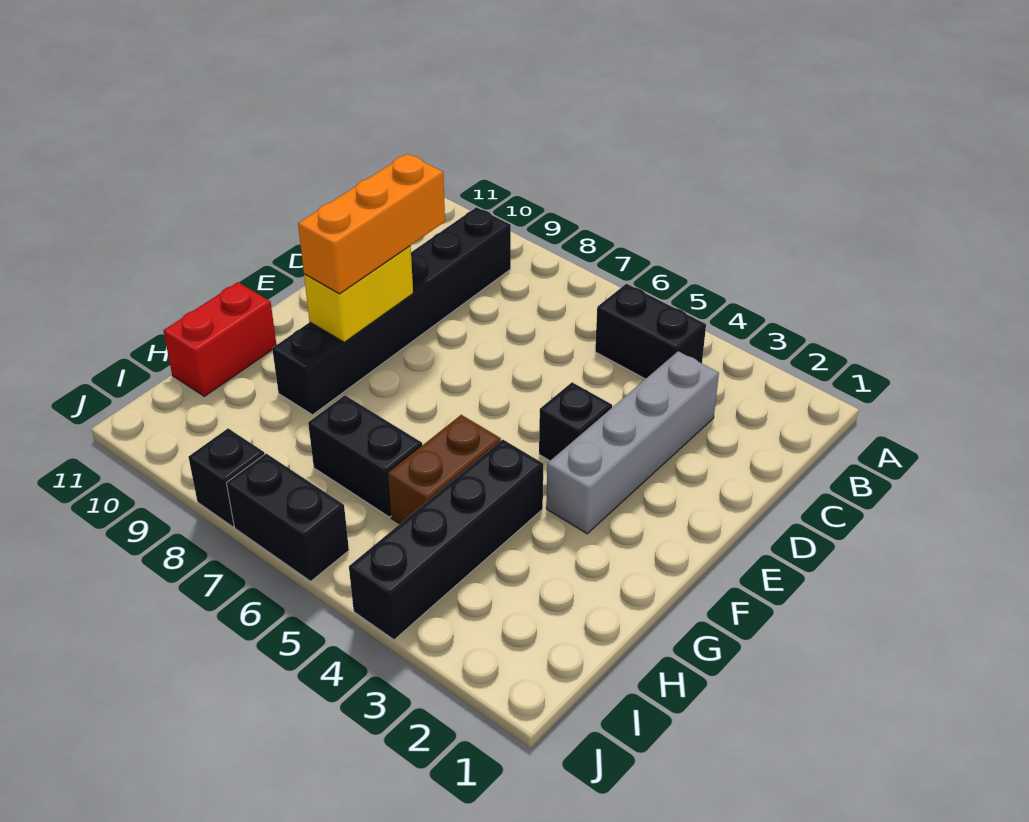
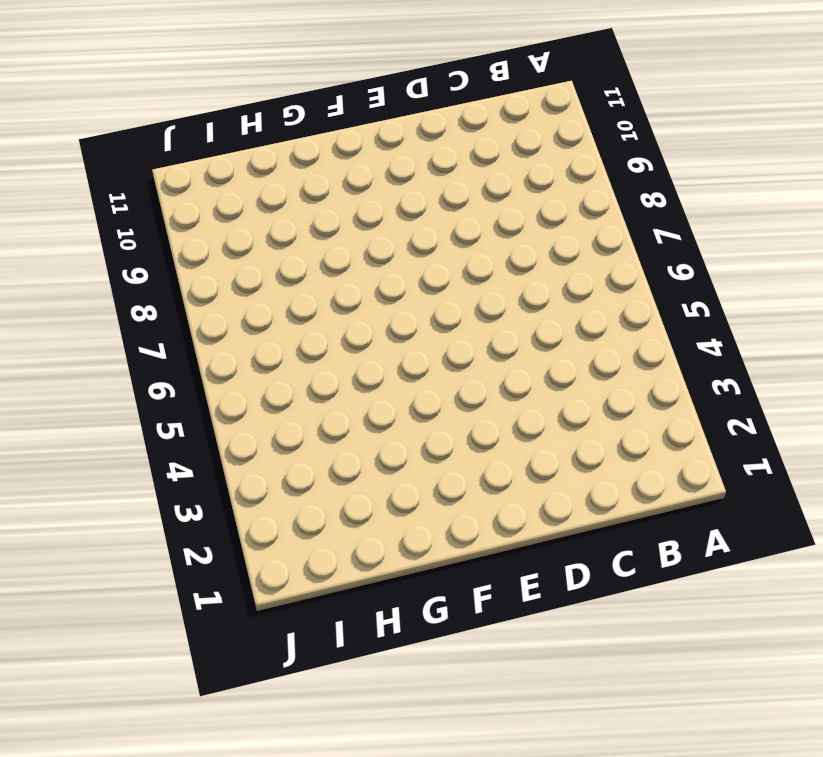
none -> black brick B4:B5 level 1
none -> black brick B9:G9 level 1
none -> grey brick C3:F3 level 1

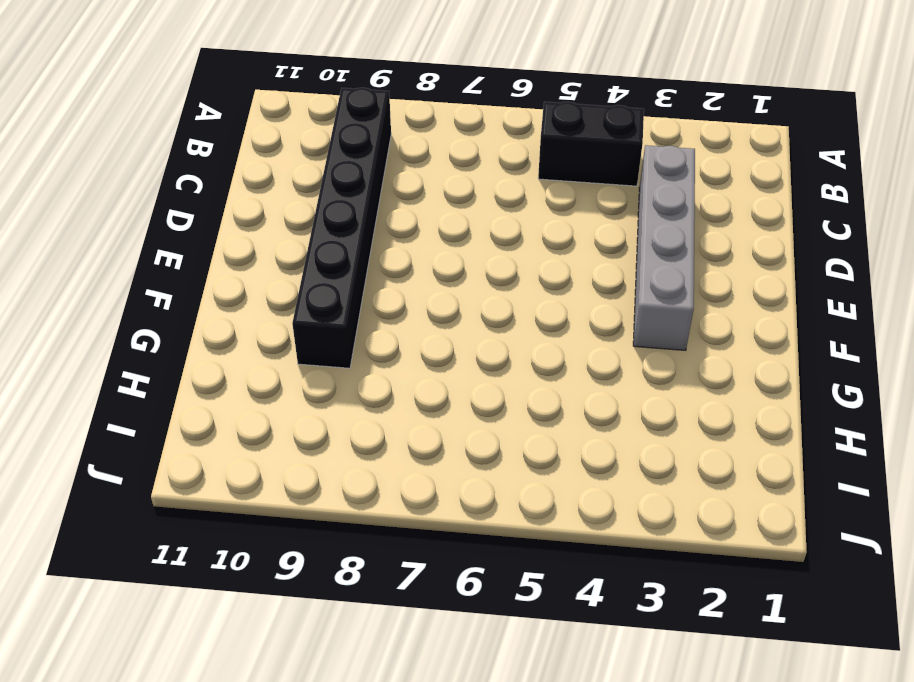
none -> black brick E4 level 1
none -> black brick G4:J4 level 1
none -> brown brick G5:H5 level 1

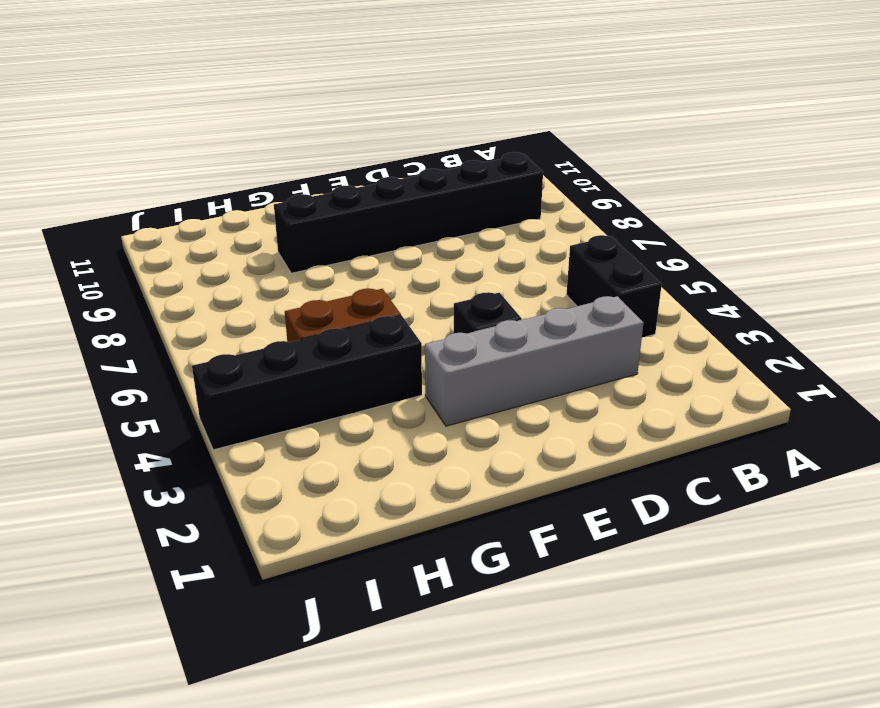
none -> red brick G11:H11 level 1
none -> black brick H6:H7 level 1
none -> black brick J6:J7 level 1

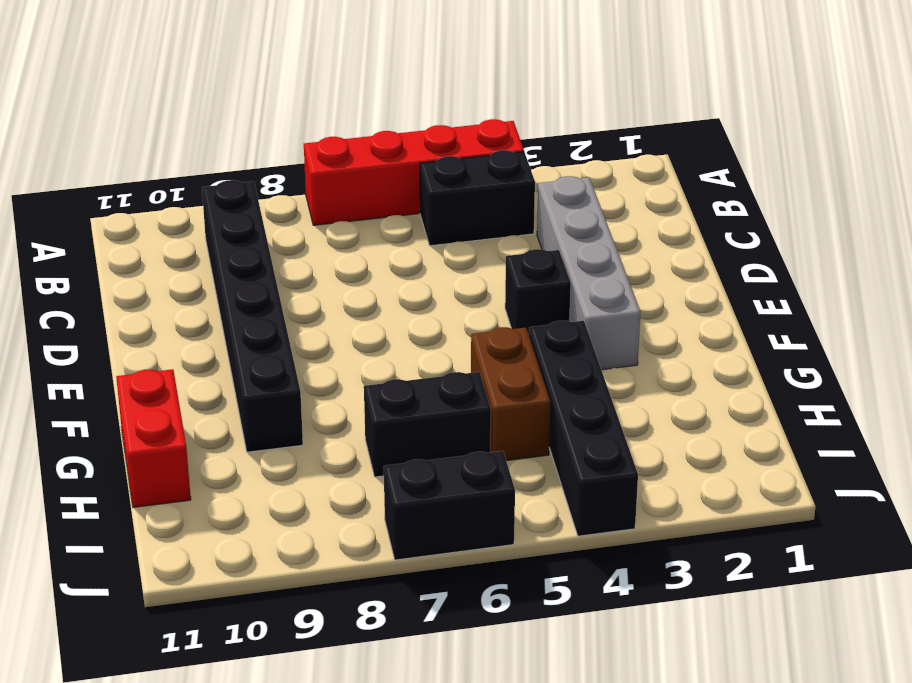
red brick A4:A7 level 1 -> none
none -> black brick J8 level 1
none -> yellow brick E9:F9 level 2
none -> orange brick D9:F9 level 3

